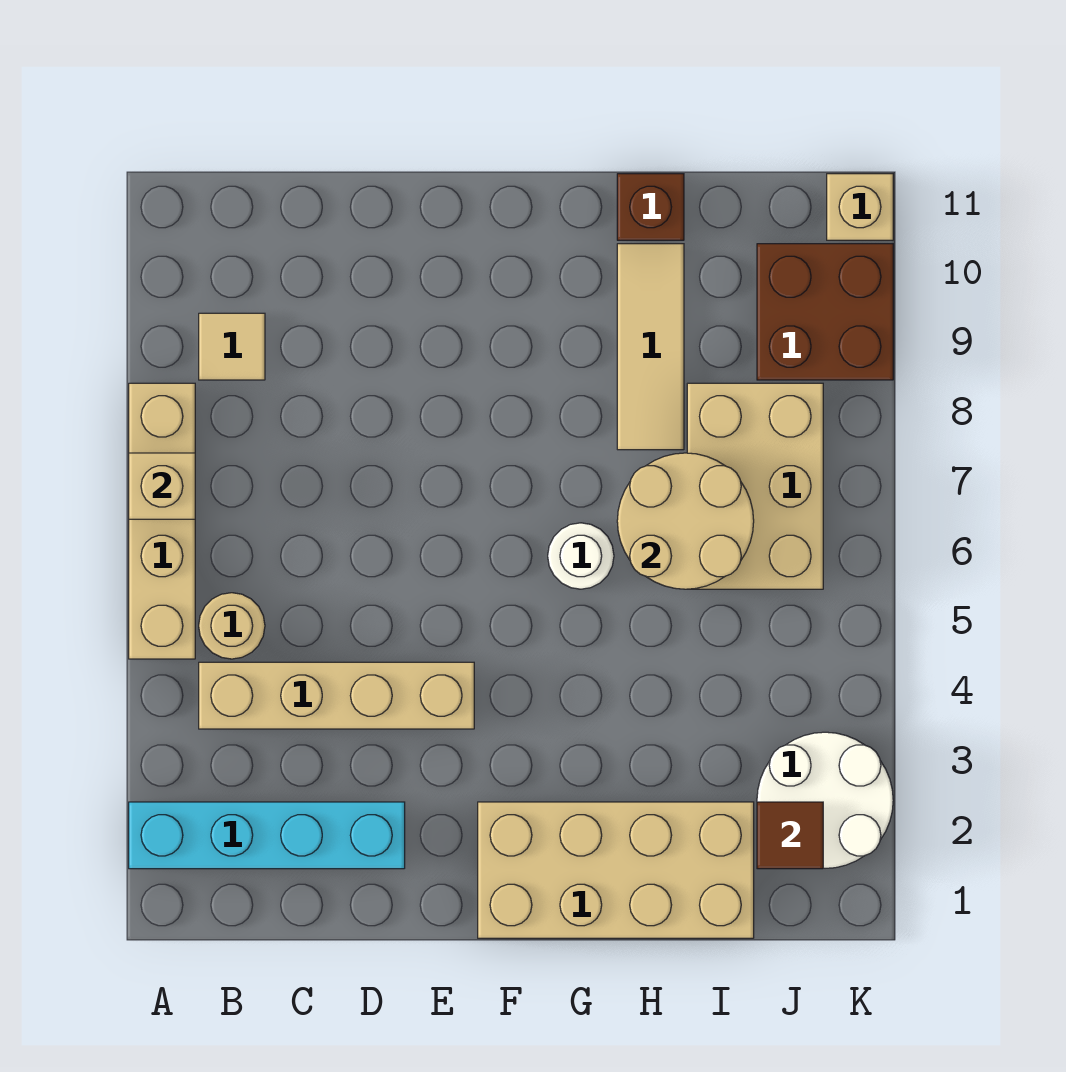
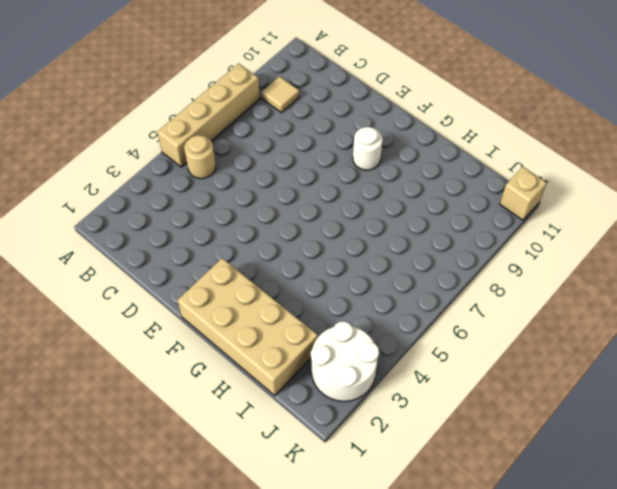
white round brick F9 level 1 -> white round brick G6 level 1
none -> cyan brick A2:D2 level 1
none -> tan brick B4:E4 level 1
none -> tan tile H8:H10 level 1

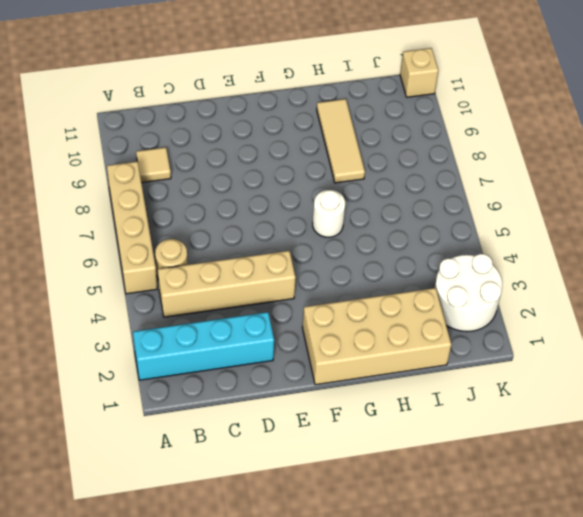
none -> brown brick H11 level 1
none -> tan brick I6:J8 level 1
none -> brown brick J9:K10 level 1

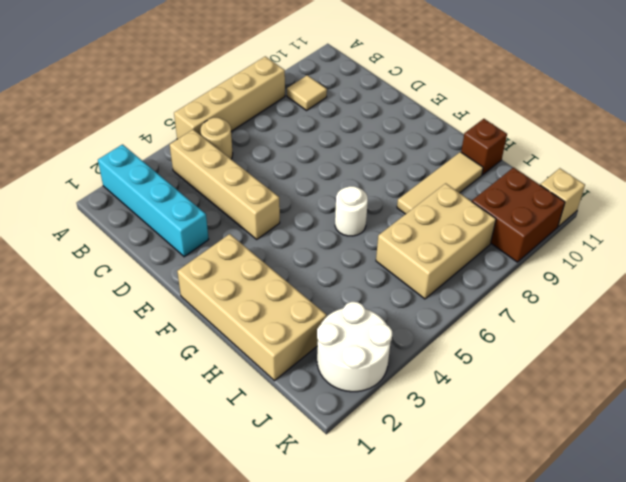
none -> tan brick A7 level 2
none -> tan round brick H6:I7 level 2
none -> brown tile J2 level 2

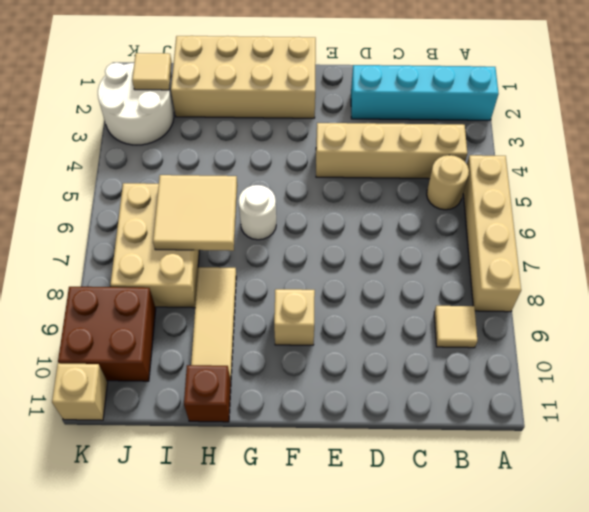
tan brick F9 level 1 -> tan brick A7 level 2
tan tile H6:I7 level 2 -> tan round brick H6:I7 level 2
tan tile J2 level 2 -> brown tile J2 level 2

